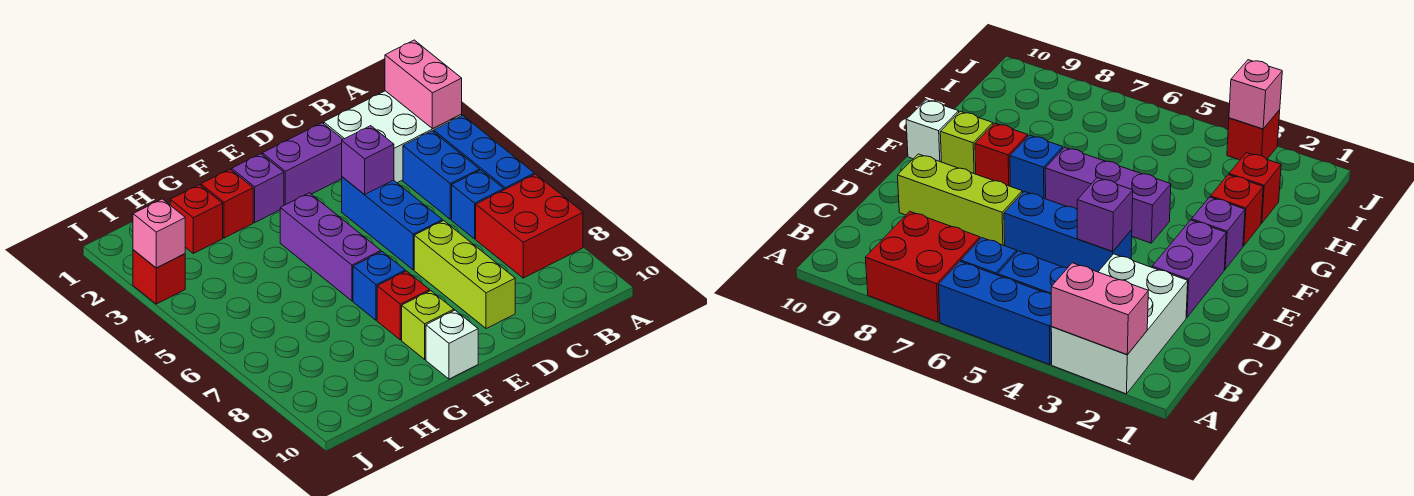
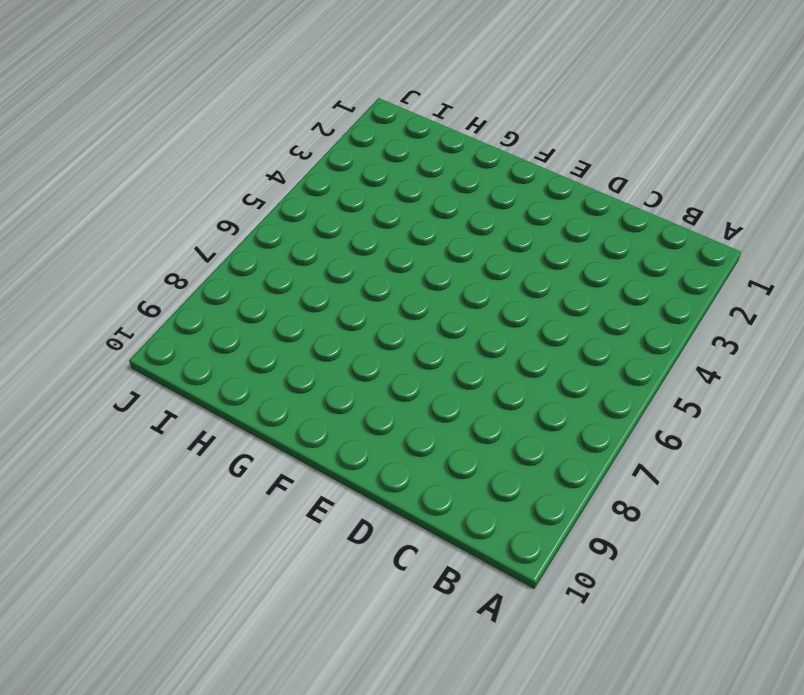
none -> white brick A2:C3 level 1
none -> blue brick A4:A6 level 1
none -> red brick A7:B8 level 1

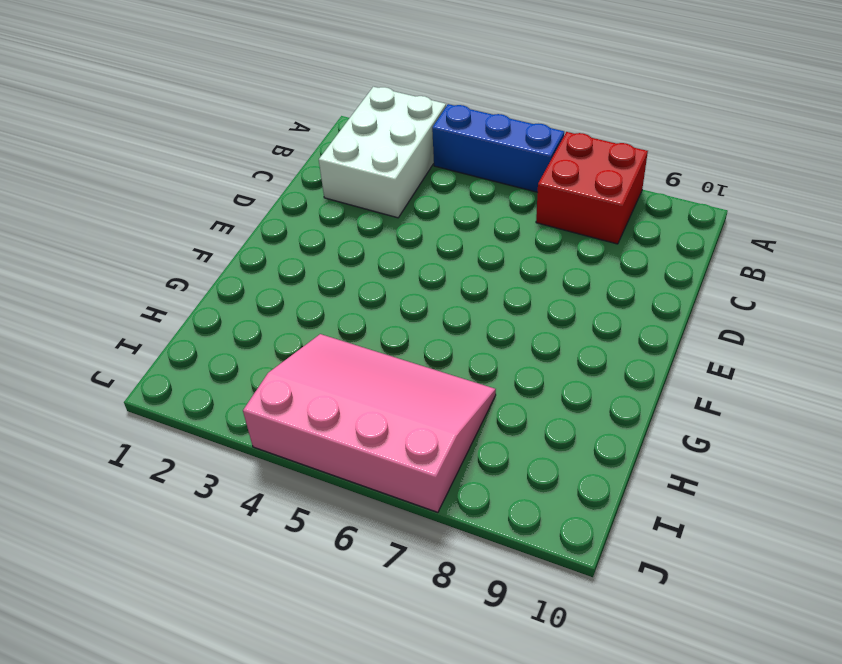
pink slope H4:J7 level 1 top J -> none
none -> blue brick B4:B5 level 1
none -> blue brick B6 level 1
none -> purple brick D2:E2 level 1

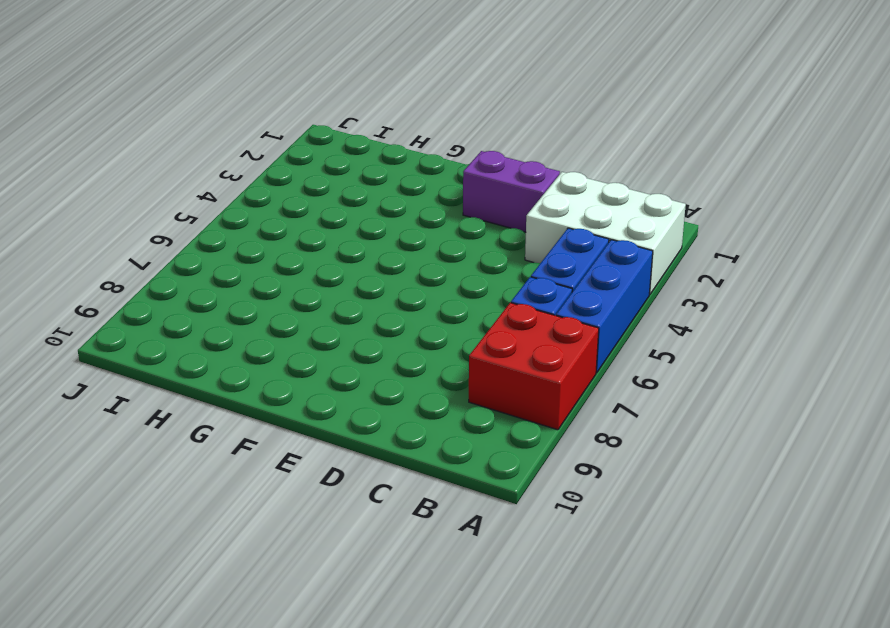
none -> blue brick D4:D6 level 1
none -> lime brick D7:D9 level 1
none -> purple brick F2 level 1

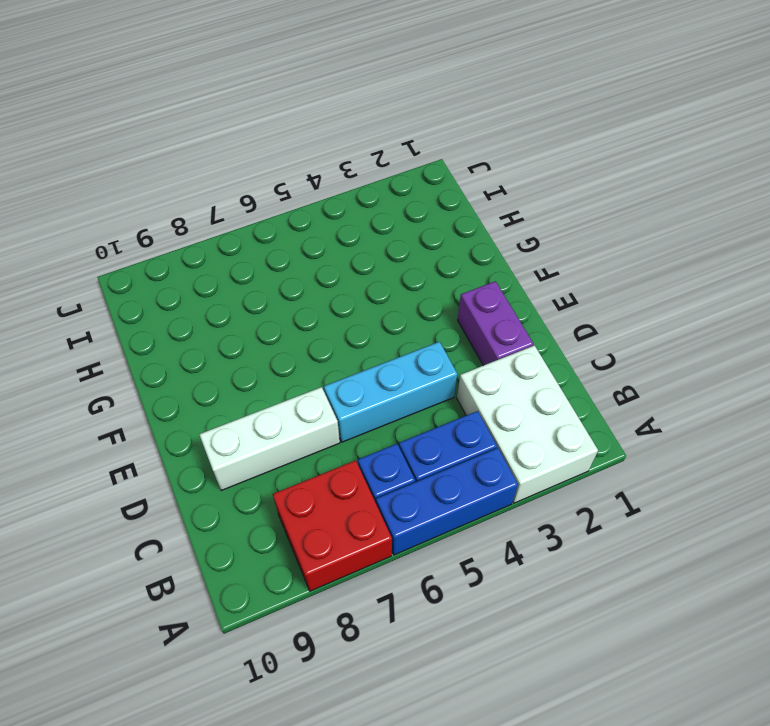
cyan brick D4:D6 level 1 -> blue brick D4:D6 level 1
white brick D7:D9 level 1 -> lime brick D7:D9 level 1
none -> purple brick F2 level 1
none -> purple brick F4:F6 level 1
none -> blue brick F7 level 1

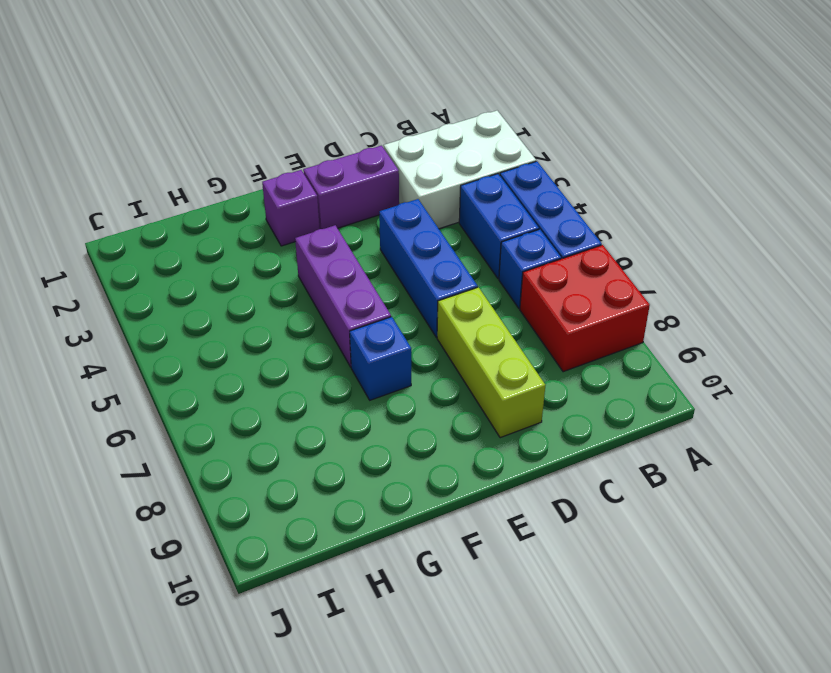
none -> red brick F8 level 1
none -> lime brick F9 level 1
none -> white brick F10 level 1

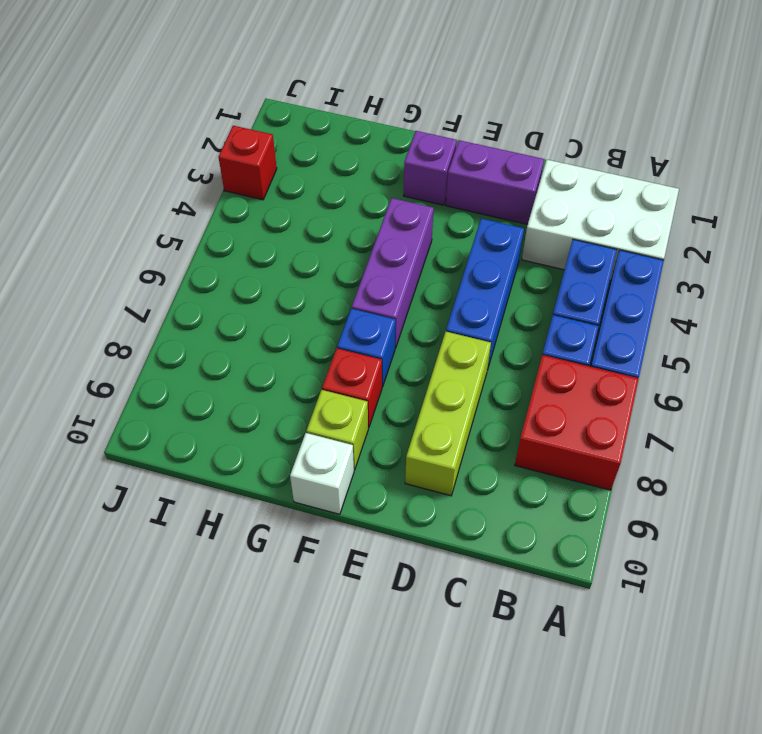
none -> red brick G2 level 1
none -> red brick H2 level 1
none -> pink brick A2:A3 level 2

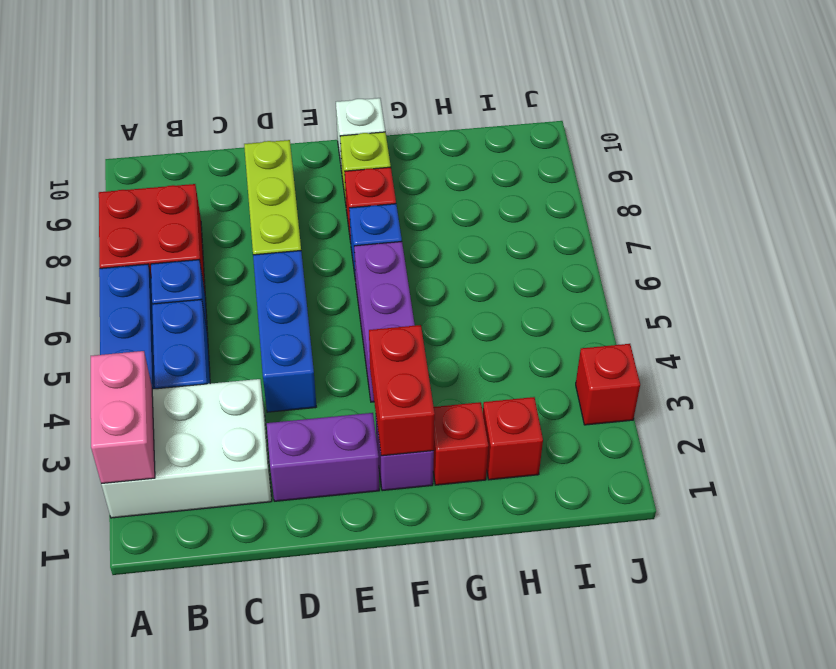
red brick F2:F3 level 2 -> none
none -> purple brick D4 level 2
none -> pink brick J3 level 2

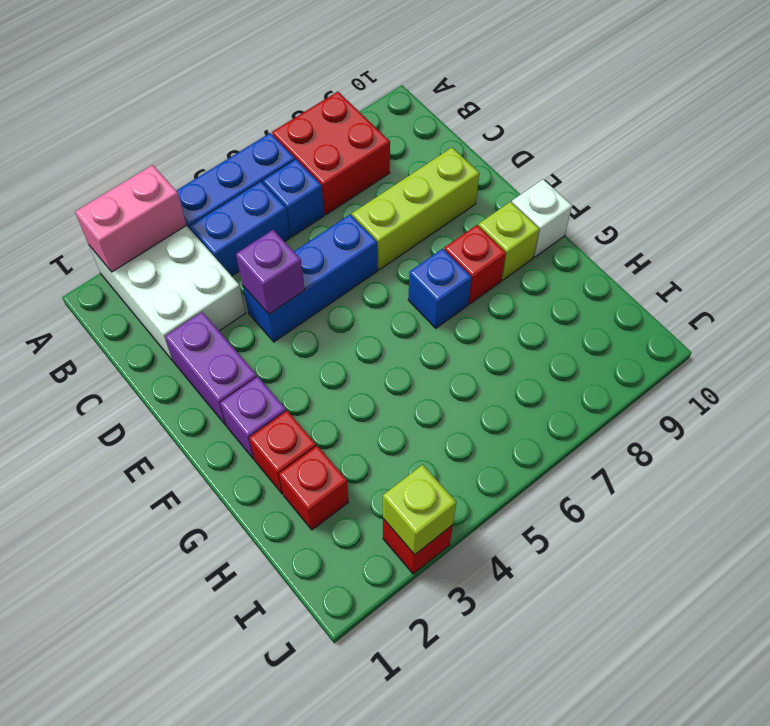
lime brick J3 level 2 -> pink brick J3 level 2
none -> purple brick F4:F6 level 1

